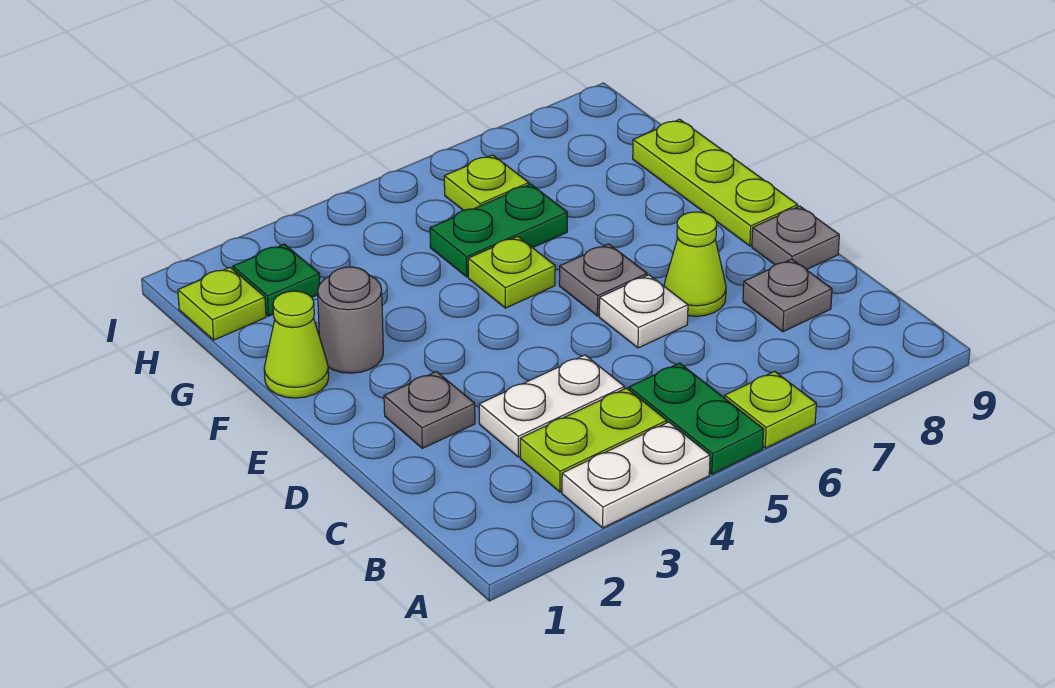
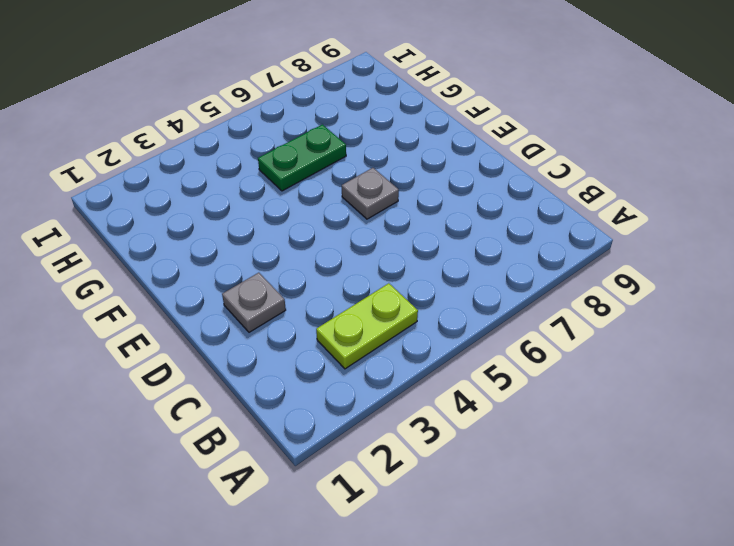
none -> white plate A3:A4 level 1
none -> green plate A5:B5 level 1
none -> lime plate A6 level 1

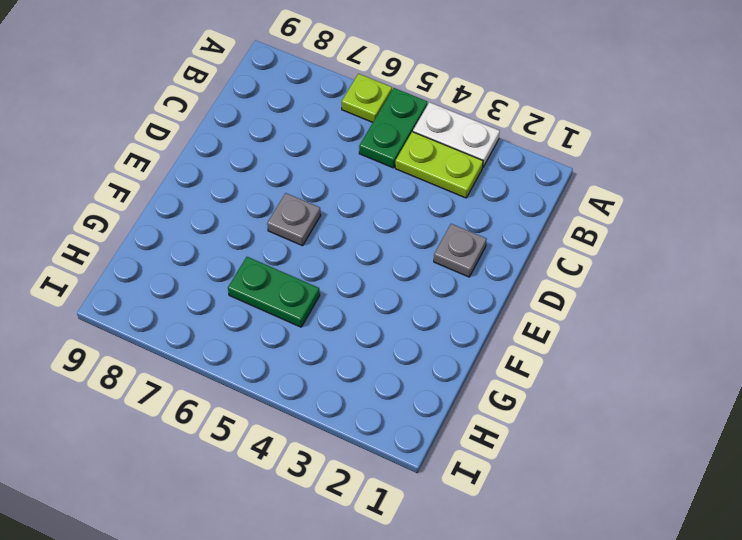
none -> white plate C3:C4 level 1
none -> grey plate C8 level 1
none -> white plate D6 level 1

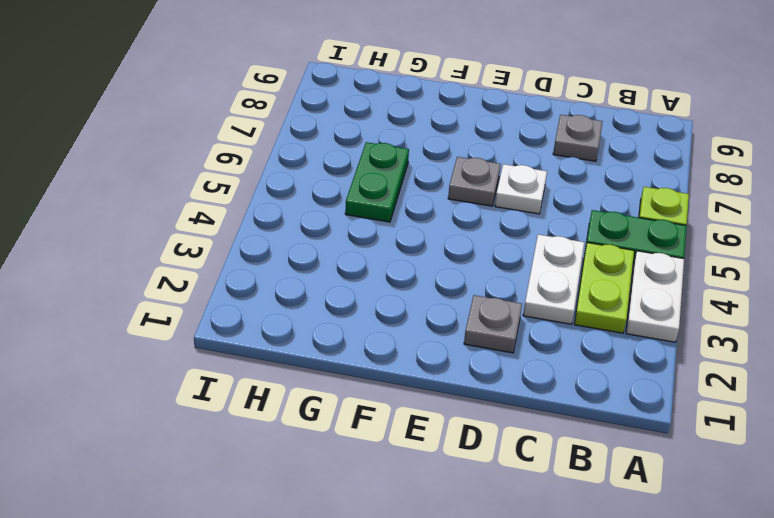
none -> lime cone D7 level 1
none -> grey plate D9 level 1
none -> lime plate E9:G9 level 1

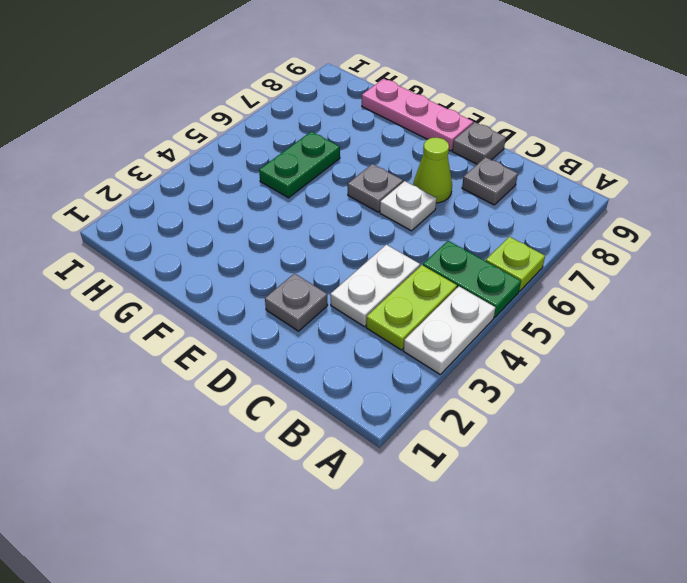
pink plate E9:G9 level 1 -> lime plate E9:G9 level 1
none -> lime cone F1 level 1
none -> grey round brick F2 level 1
none -> lime plate F5 level 1

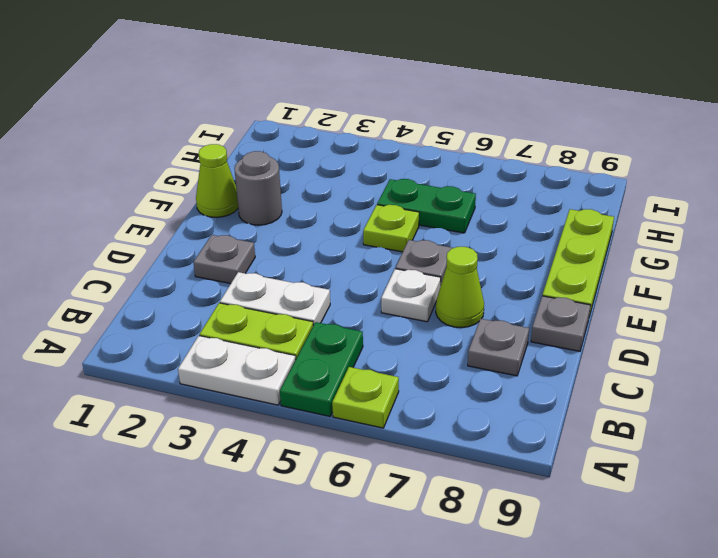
none -> lime plate H1 level 1
none -> green plate H2 level 1
none -> lime plate H6 level 1

